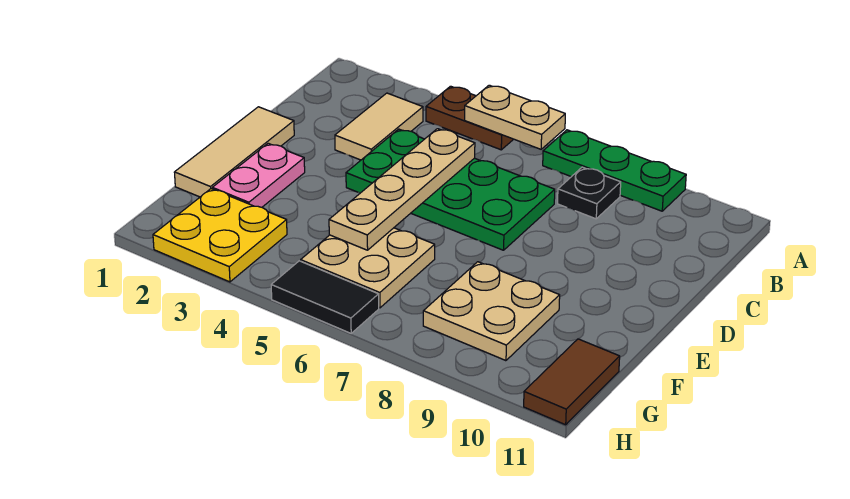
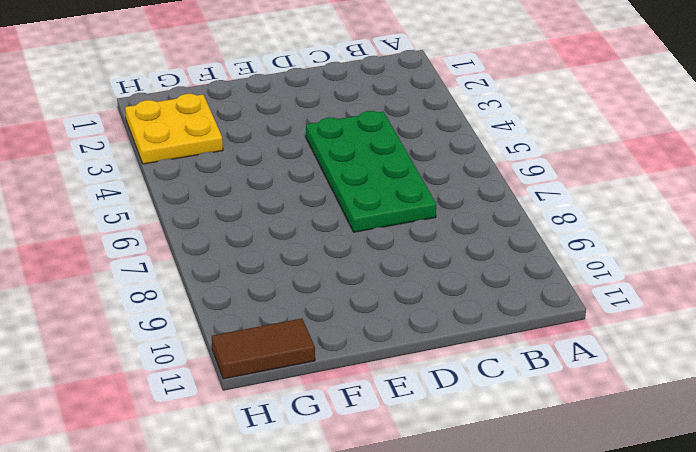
none -> brown plate A4:A5 level 1
none -> green plate A7:A9 level 1
none -> tan tile B3:C3 level 1

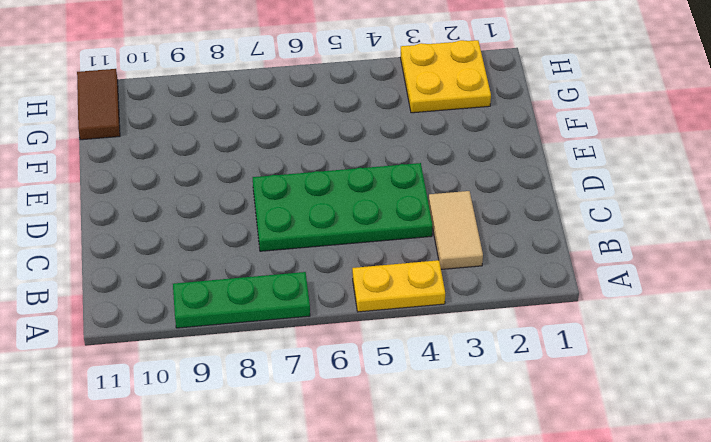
yellow plate A4:A5 level 1 -> brown plate A4:A5 level 1
none -> black plate B8 level 1
none -> tan tile D1:F1 level 1
none -> pink plate E2:F2 level 1

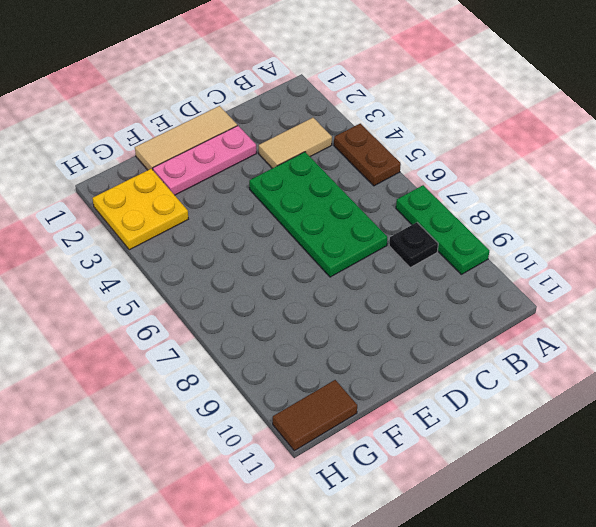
pink plate D2:F2 level 1 -> pink plate E2:F2 level 1
none -> tan plate F5:G6 level 1
none -> tan plate F8:G9 level 1
none -> black tile H5:H6 level 1

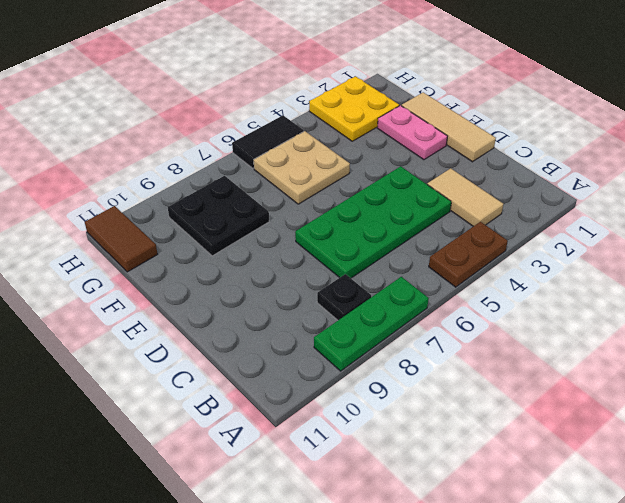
black plate F8:G9 level 1 -> tan plate F8:G9 level 1
none -> tan plate A5:A6 level 2
none -> tan plate C5:F5 level 2

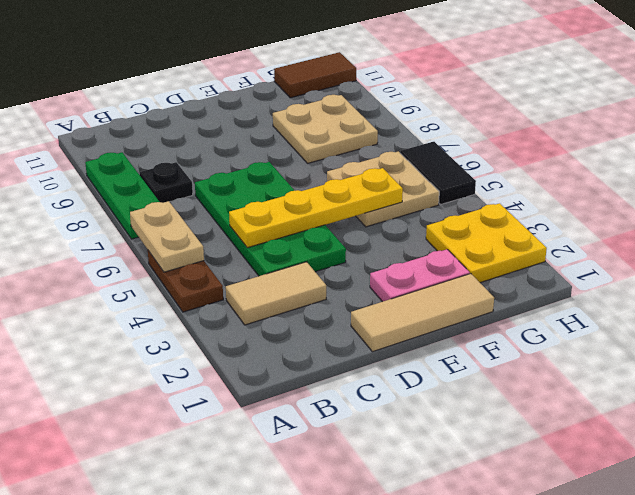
yellow plate C5:F5 level 2 -> tan plate C5:F5 level 2

